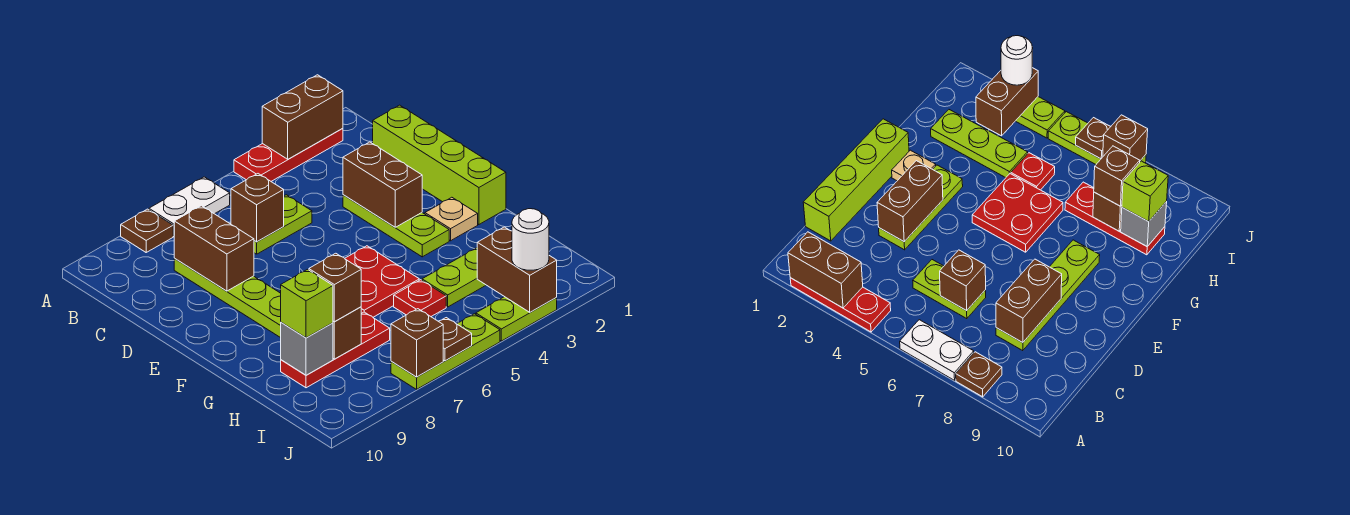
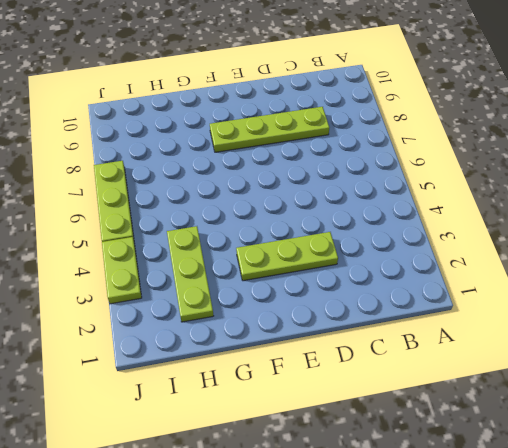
none -> red plate A2:A4 level 1
none -> white plate A6:A7 level 1
none -> brown plate A8 level 1

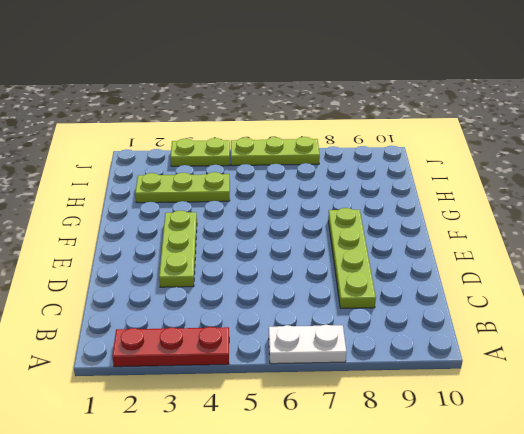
none -> brown plate A8 level 1
none -> lime brick C1:F1 level 1
none -> lime plate C5:C6 level 1

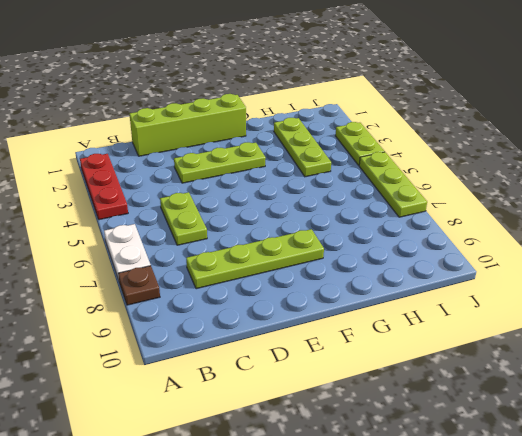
none -> tan plate F2 level 1
none -> red plate F5:G6 level 1
none -> red plate H5 level 1

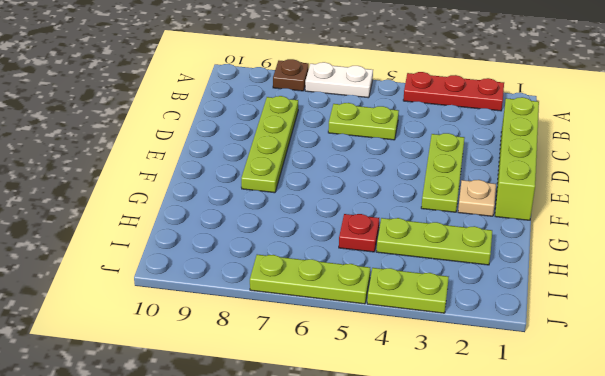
none -> red plate F5:G6 level 1
none -> red plate H7:H9 level 1
none -> brown brick A2:A3 level 2

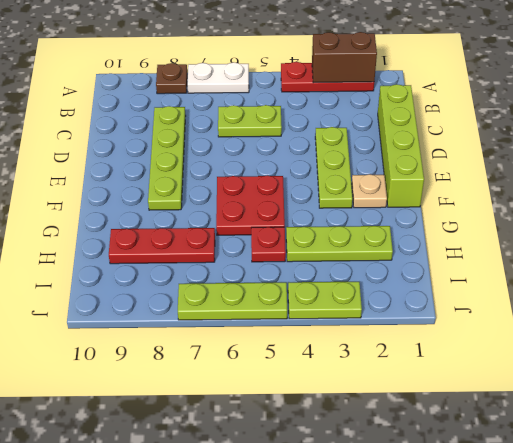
none -> brown brick C6 level 2
none -> brown brick C8:D8 level 2
none -> brown brick D3:E3 level 2

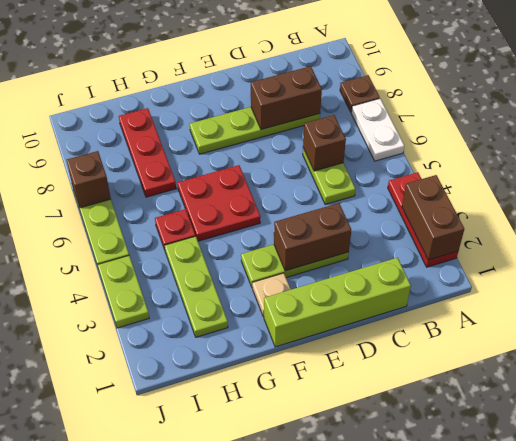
none -> brown brick H8 level 2
none -> grey brick H9 level 2
none -> brown brick I3:J3 level 2

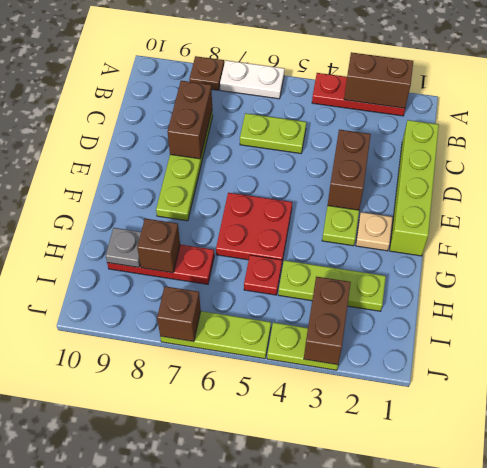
grey plate H9 level 2 -> grey brick H9 level 2
none -> brown brick C6 level 2
none -> brown plate J6 level 2
none -> brown brick H8 level 3

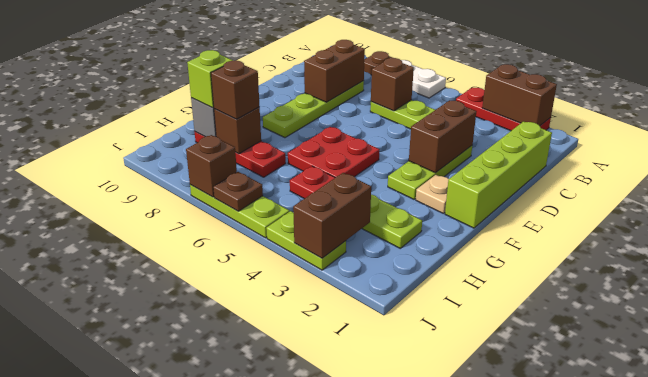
none -> white round brick J3 level 3

